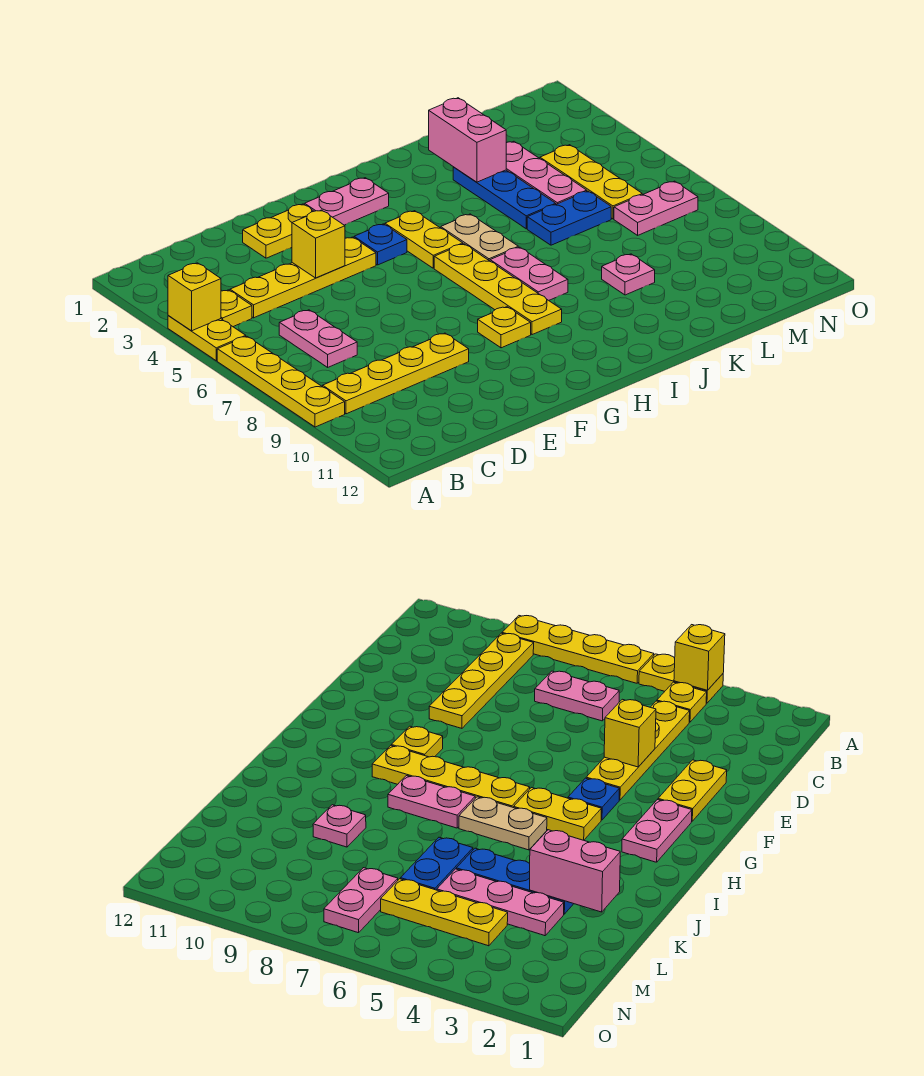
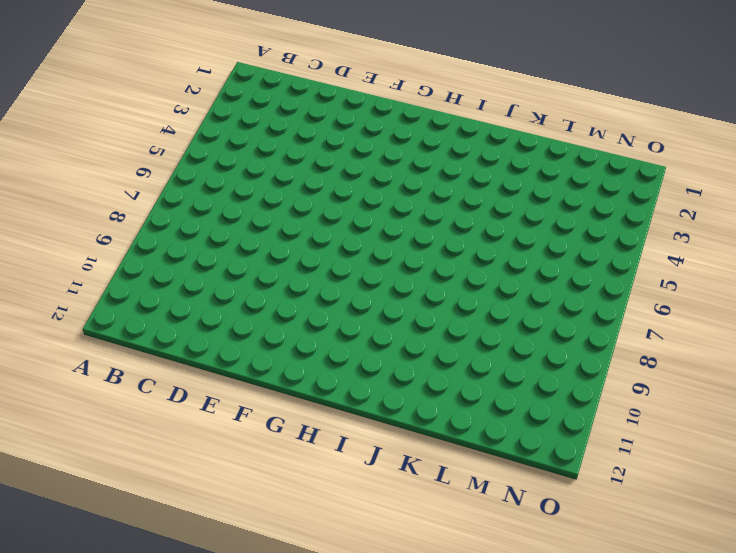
none -> yellow plate A4:A5 level 1
none -> yellow plate A6:A9 level 1
none -> yellow plate B4 level 1

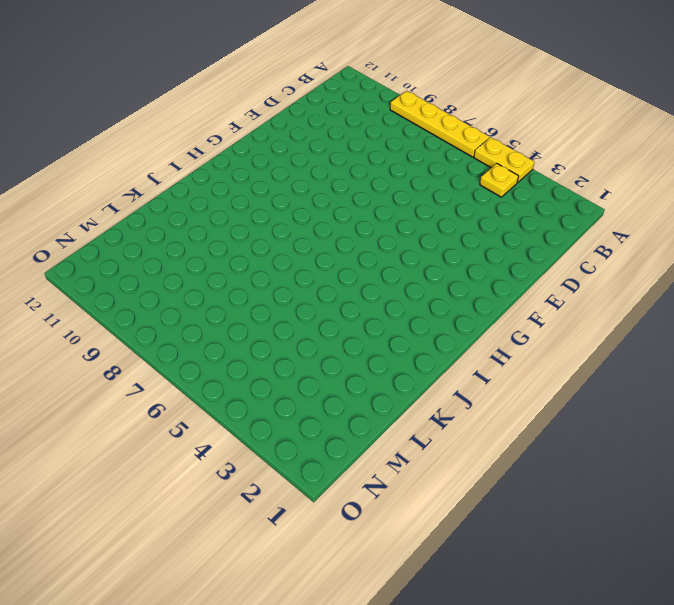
none -> yellow plate B9:E9 level 1
none -> yellow plate C4:F4 level 1
none -> pink plate C6:C7 level 1

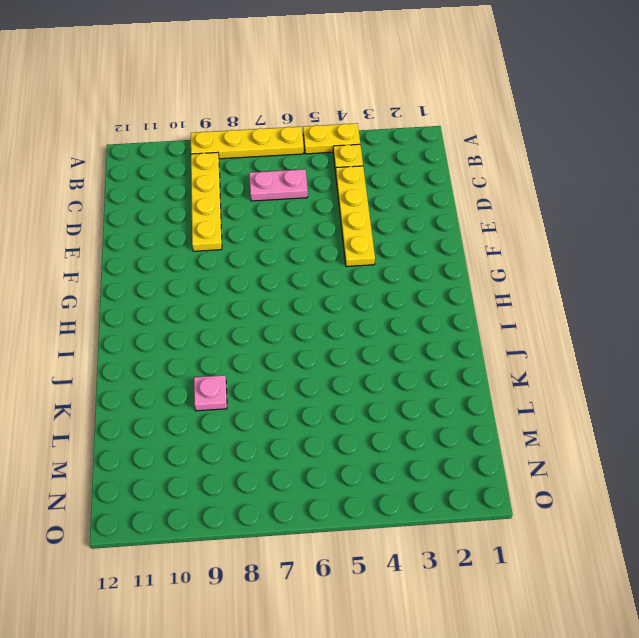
none -> yellow plate E2:F2 level 1
none -> pink plate G2:H2 level 1
none -> blue plate G4 level 1

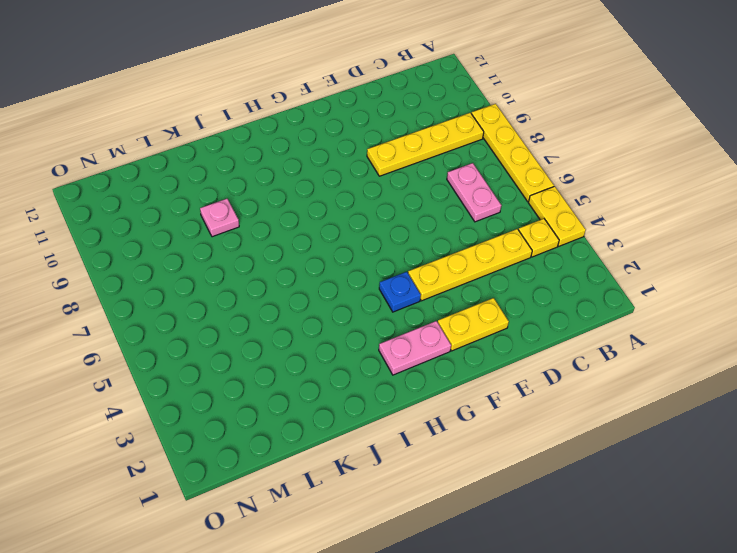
none -> yellow plate G9 level 1
none -> yellow plate H4:H5 level 1
none -> yellow plate H6:H9 level 1

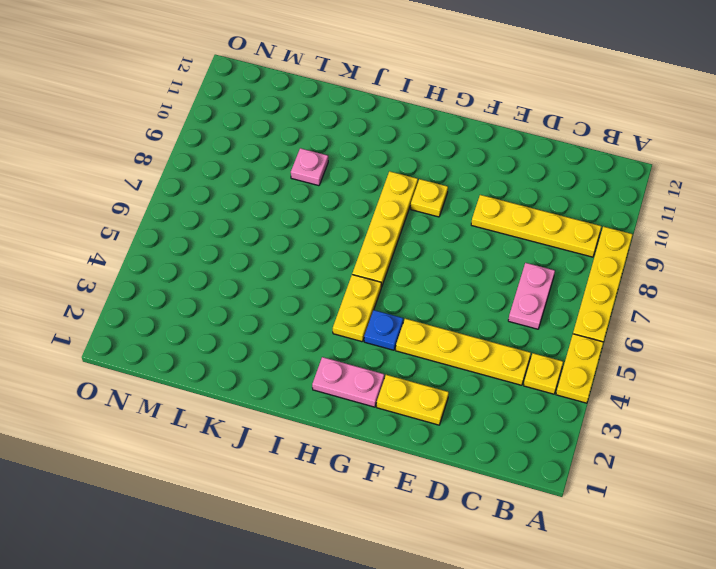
none -> tan plate I5:I6 level 1
none -> pink plate I7:I8 level 1
none -> blue plate K3:K5 level 1

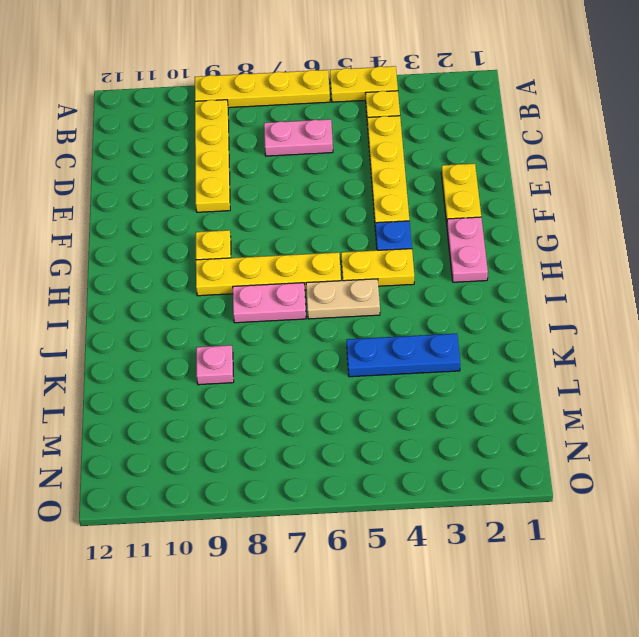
none -> blue plate K6:L6 level 1
none -> pink plate L3:L5 level 1
none -> yellow plate M4:M6 level 1

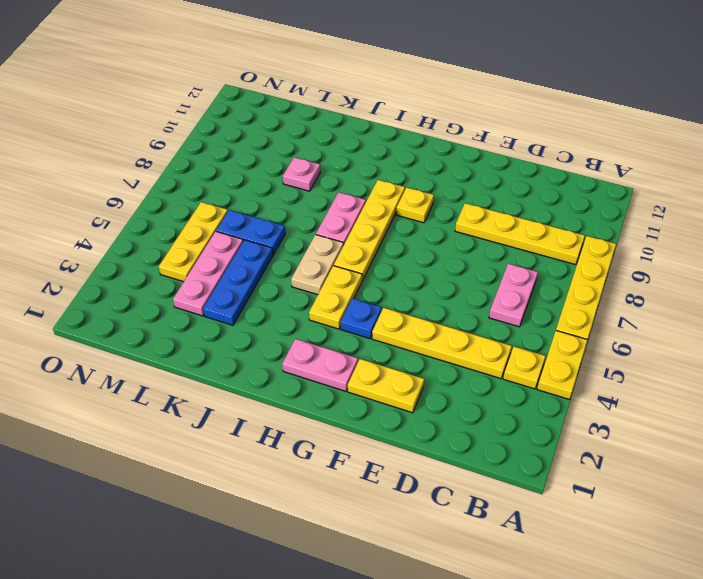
none -> pink plate M7:N7 level 1
none -> yellow brick A4 level 2
none -> yellow brick E4 level 2

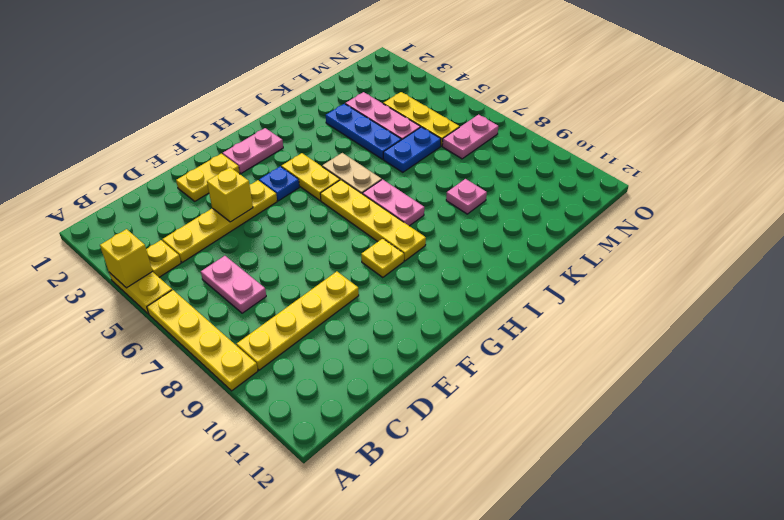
none -> pink brick K2:K3 level 2

